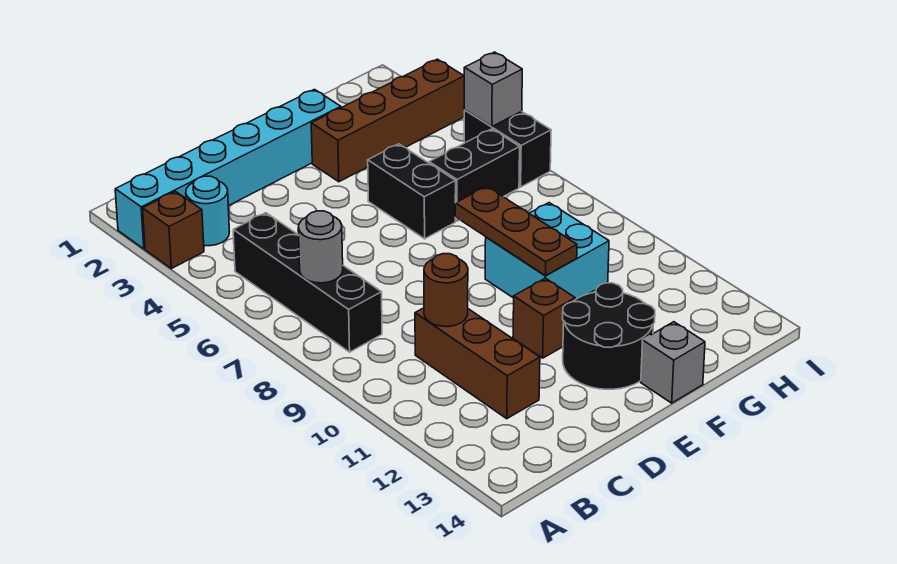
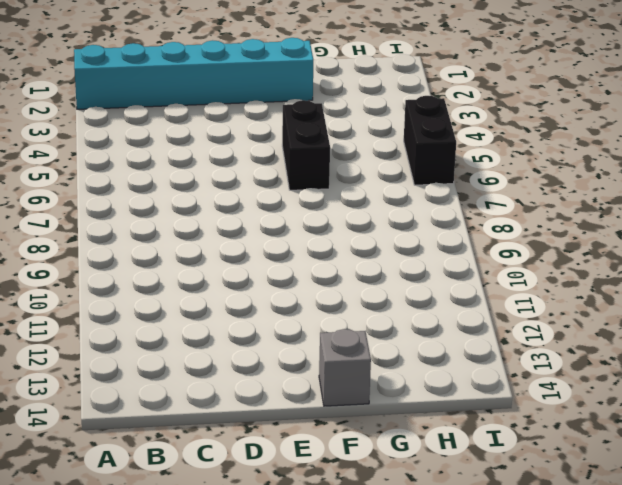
none -> brown brick A3 level 1
none -> cyan round brick B3 level 1
none -> black brick B5:B8 level 1

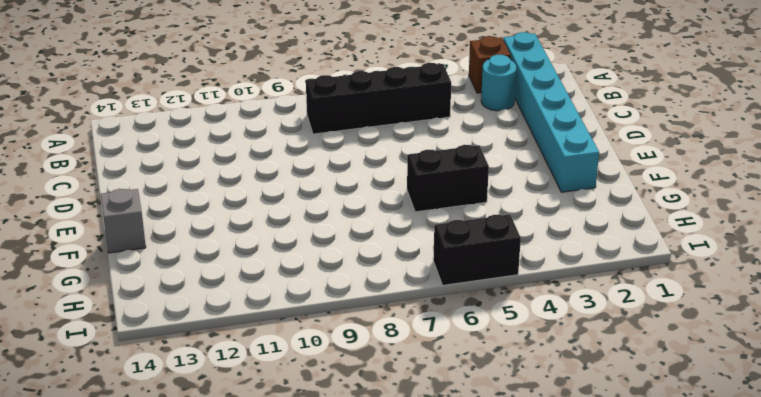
none -> brown brick C10:C12 level 1
none -> brown brick E11 level 1
none -> black round brick E12:F13 level 1

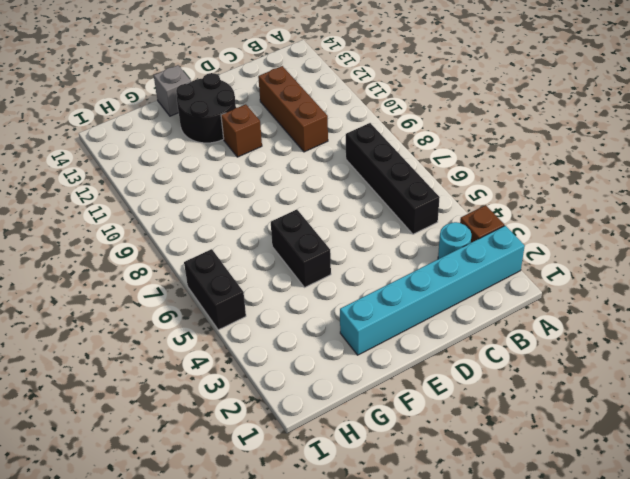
none -> brown brick F3:I3 level 1
none -> cyan brick F9:G10 level 1
none -> black brick G6:H6 level 1

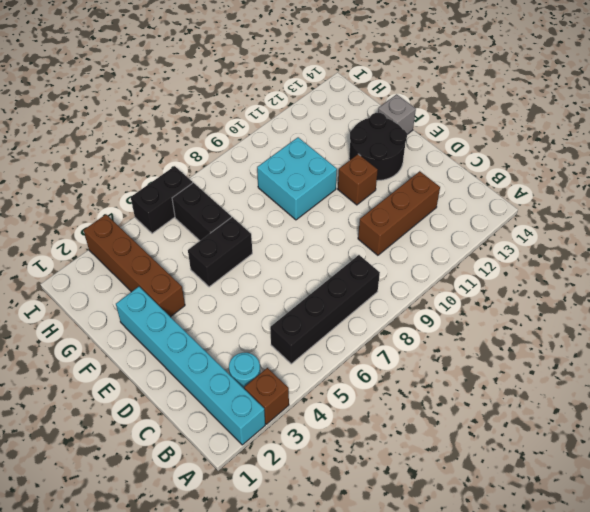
none -> grey round brick B7 level 2
none -> brown round brick C10 level 2
none -> brown plate F8:F10 level 2

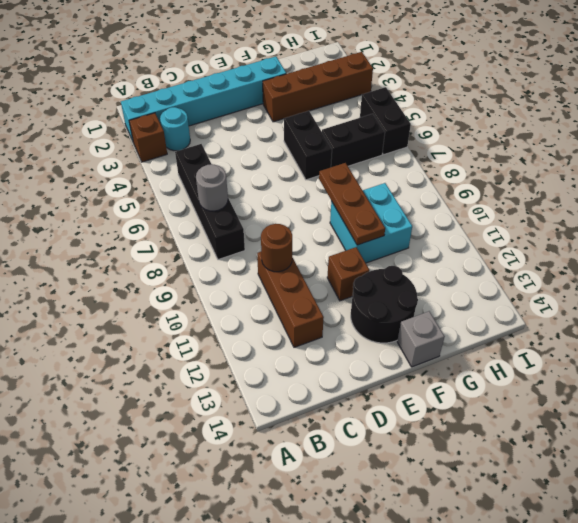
none -> grey brick I5 level 2

